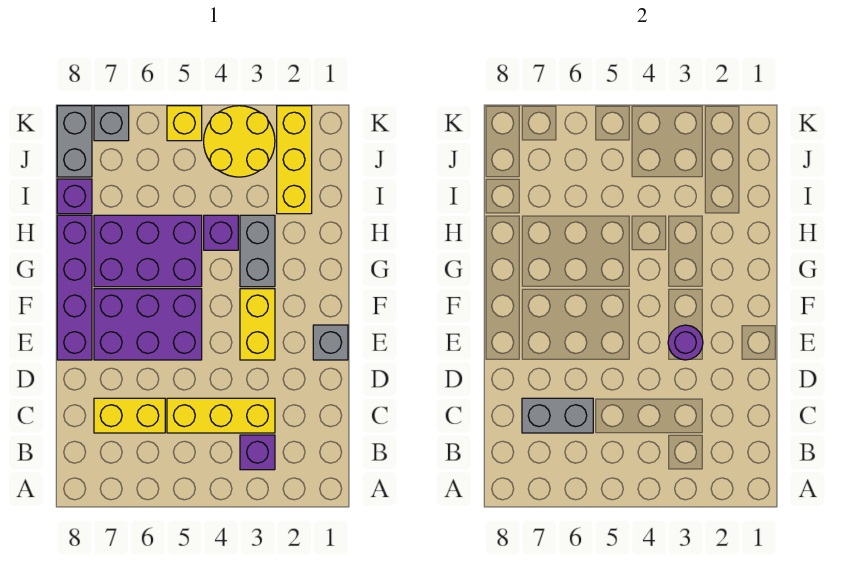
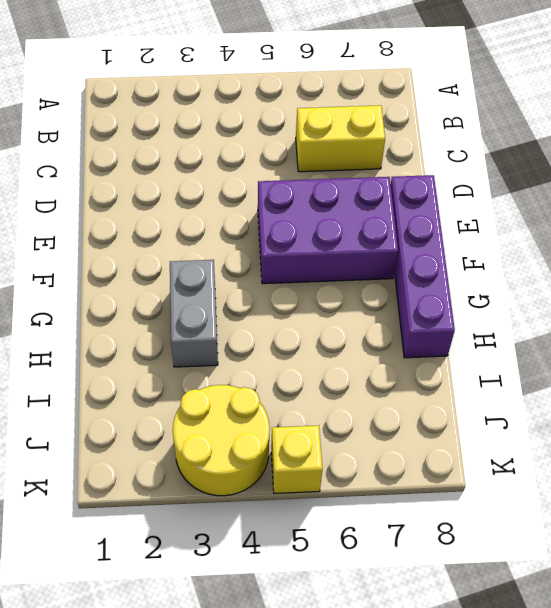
none -> purple brick B3 level 1
none -> yellow brick C3:C5 level 1
none -> grey brick E1 level 1

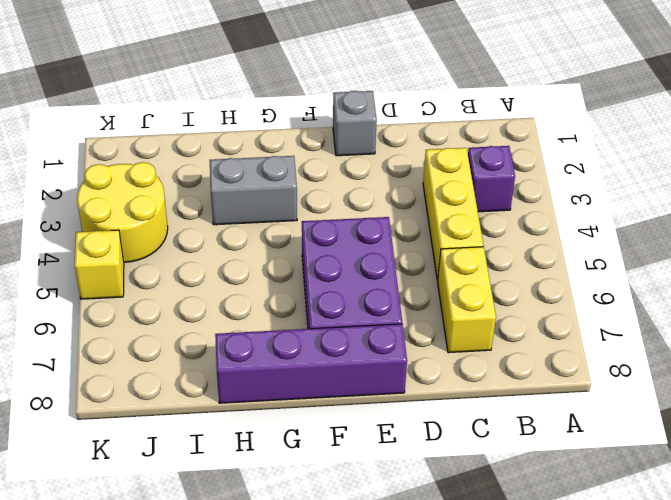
none -> yellow brick E3:F3 level 1
none -> purple brick G5:H7 level 1
none -> purple brick H4 level 1

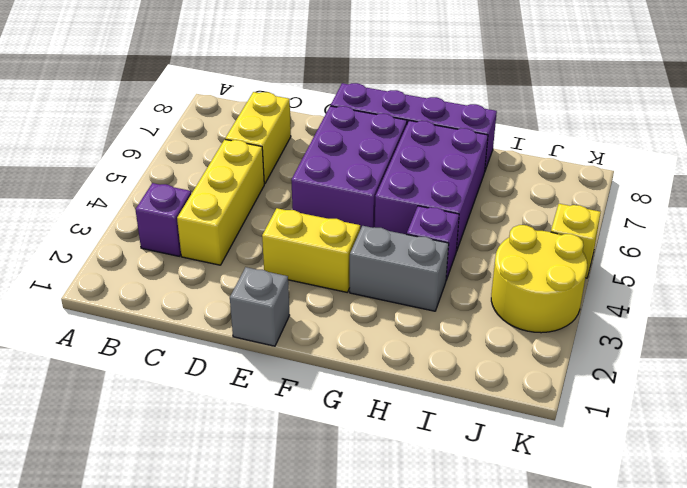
none -> yellow brick I2:K2 level 1
none -> purple brick I8 level 1
none -> grey brick J8:K8 level 1

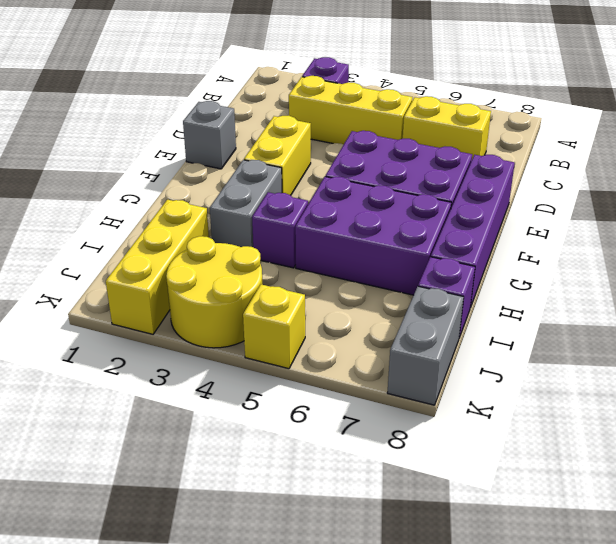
none -> grey brick K7 level 1
none -> grey brick C6:C7 level 2
none -> purple round brick E3 level 2

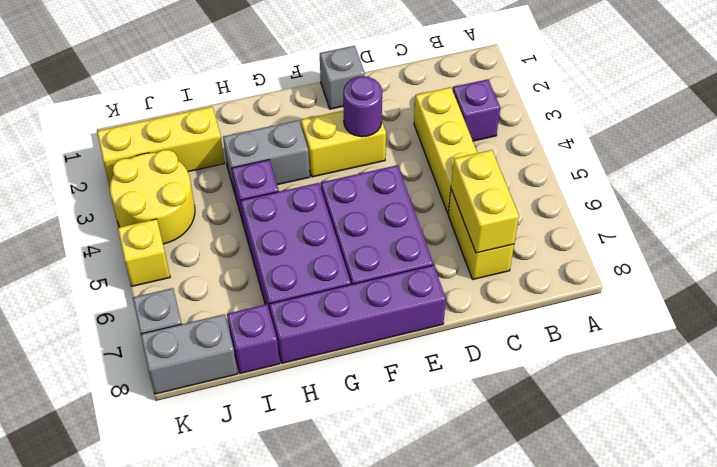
yellow brick C6:C7 level 2 -> grey brick C6:C7 level 2

